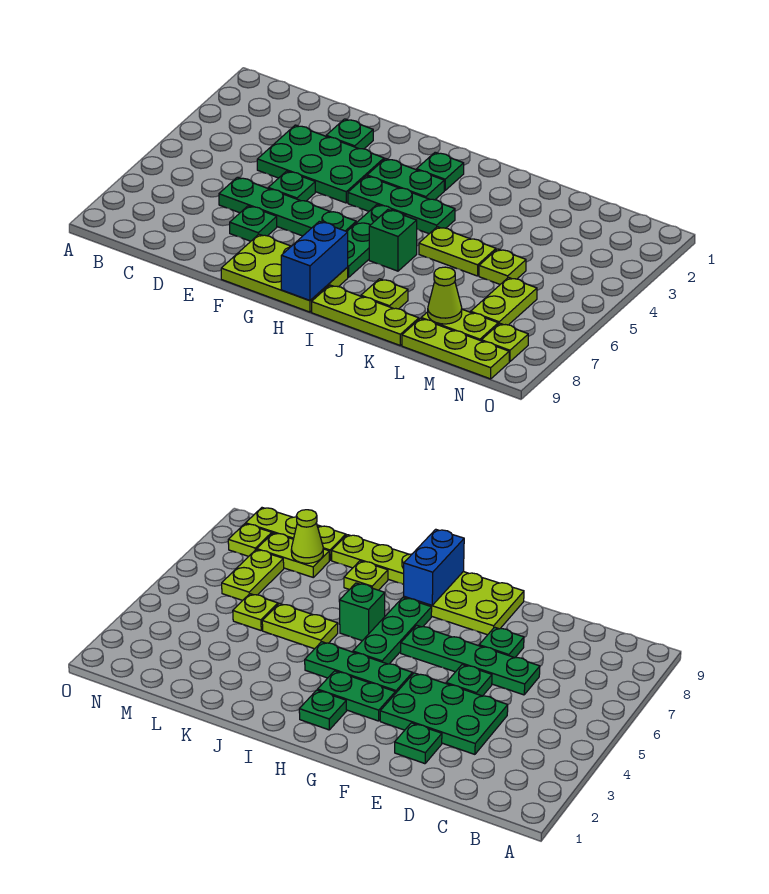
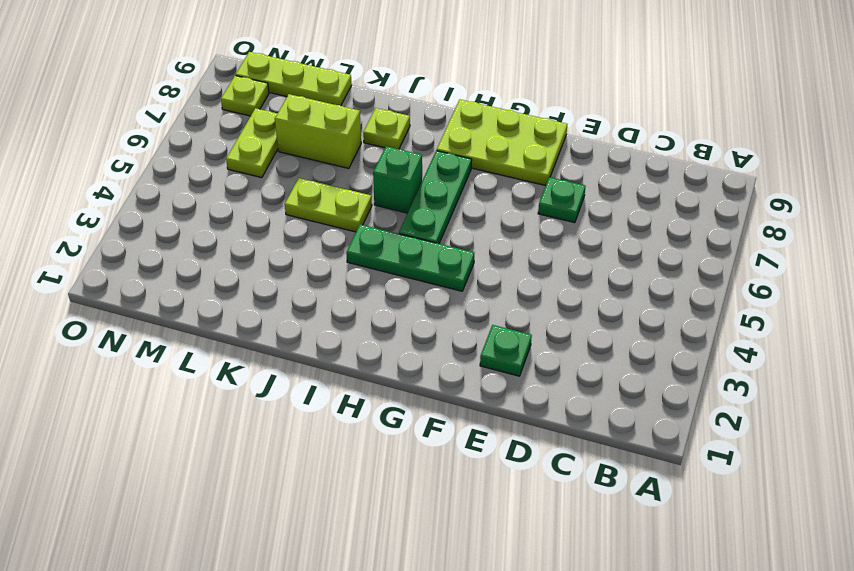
lime brick K7:L7 level 1 -> none
none -> green plate D3:F4 level 1
none -> green plate D6:G6 level 1
none -> green plate E5 level 1

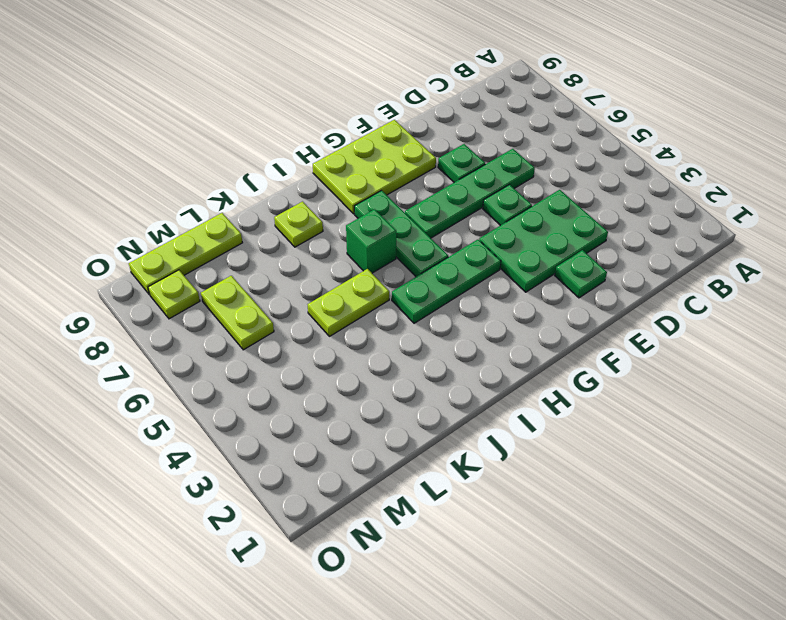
none -> green plate G3:H3 level 1
none -> green plate H2 level 1
none -> lime plate I9:K9 level 1

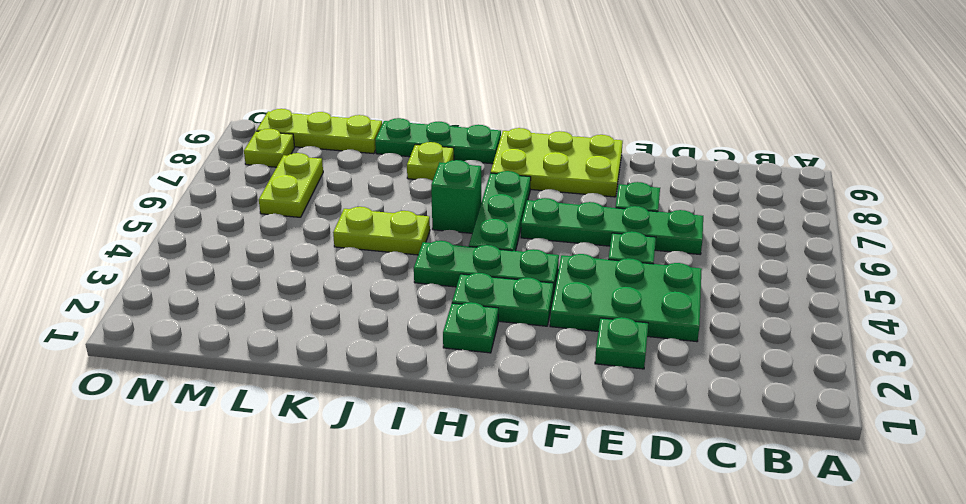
green plate I9:K9 level 1 -> lime plate I9:K9 level 1
none -> lime plate L5 level 1
none -> lime plate L8:M8 level 1
none -> blue brick H8:H9 level 2

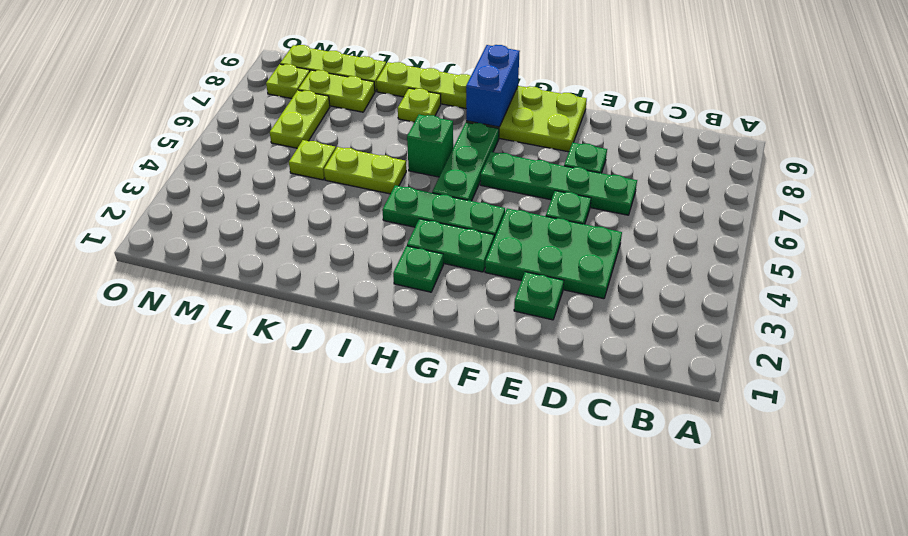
none -> lime cone L8 level 2

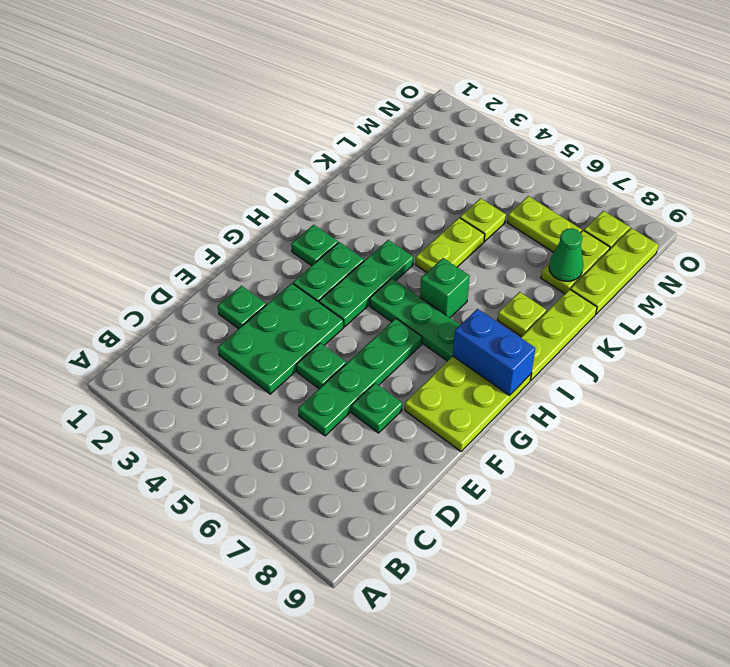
green cone L8 level 2 -> lime cone L8 level 2

